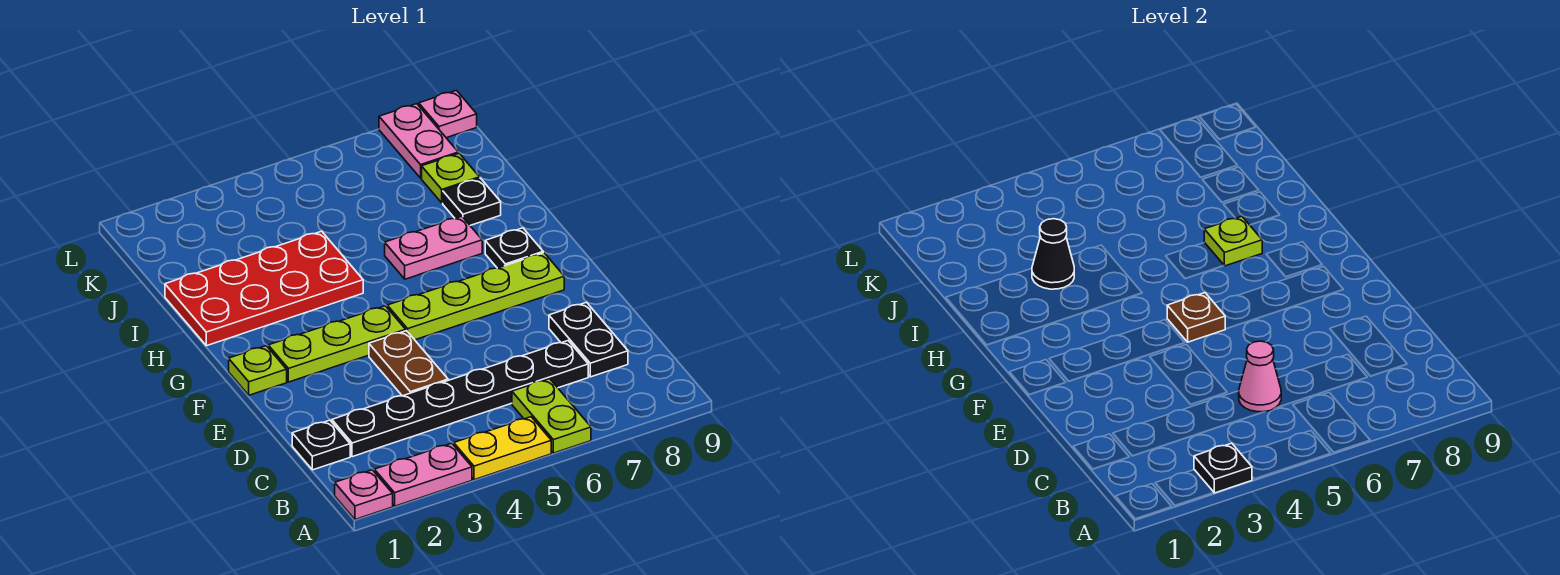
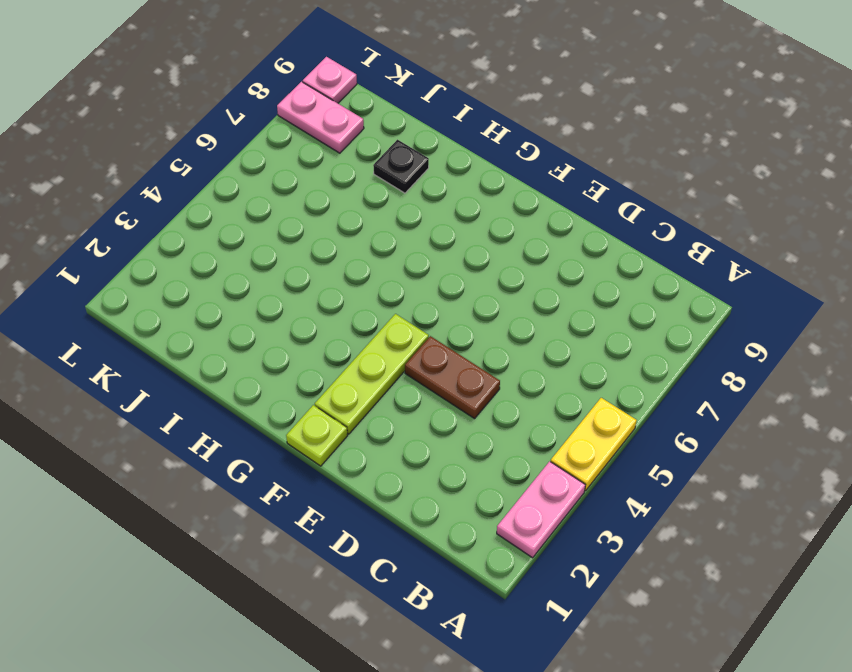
none -> pink plate A1 level 1
none -> lime plate A6:B6 level 1
none -> black plate C1 level 1

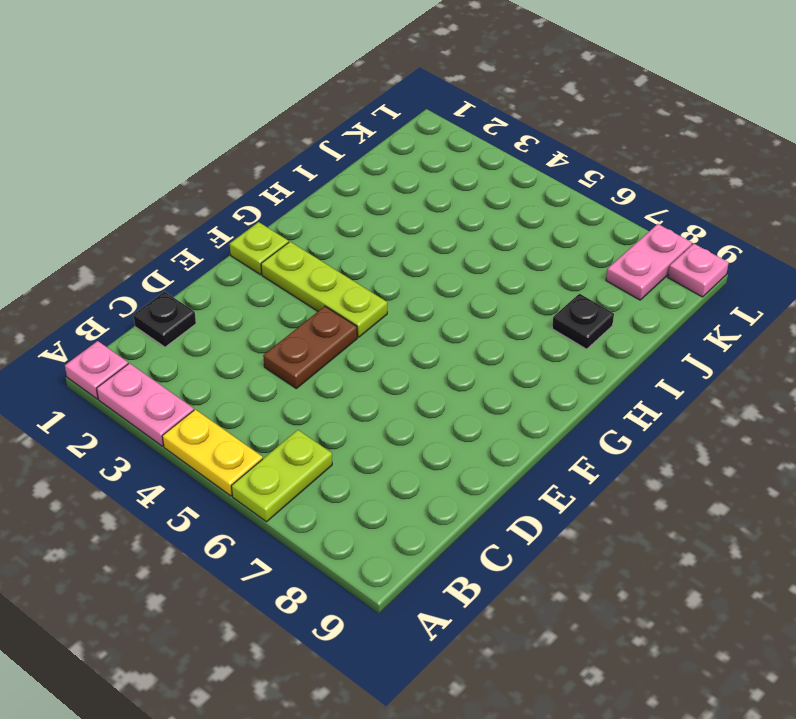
none -> black plate C2:C7 level 1
none -> black plate C8:D8 level 1
none -> lime plate F5:F8 level 1

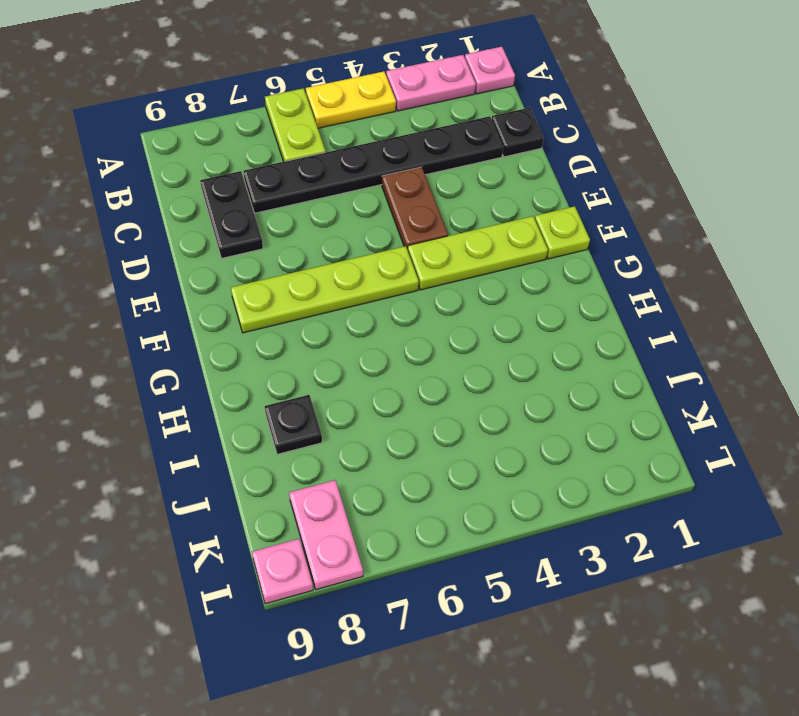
none -> black plate G8 level 1
none -> red plate H1:I4 level 1
none -> pink plate H6:H7 level 1

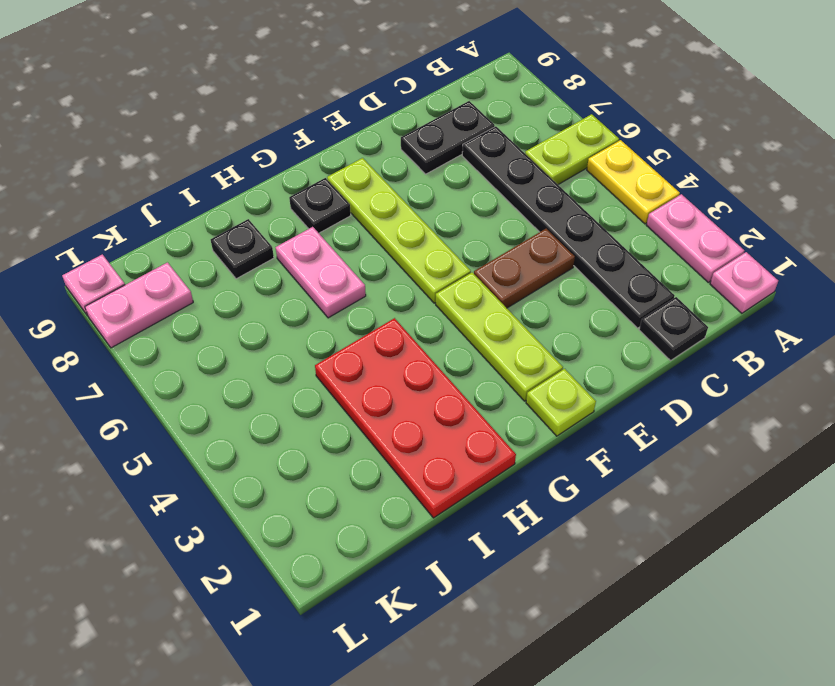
none -> lime plate J8 level 1
none -> black plate A3 level 2
none -> pink cone C5 level 2

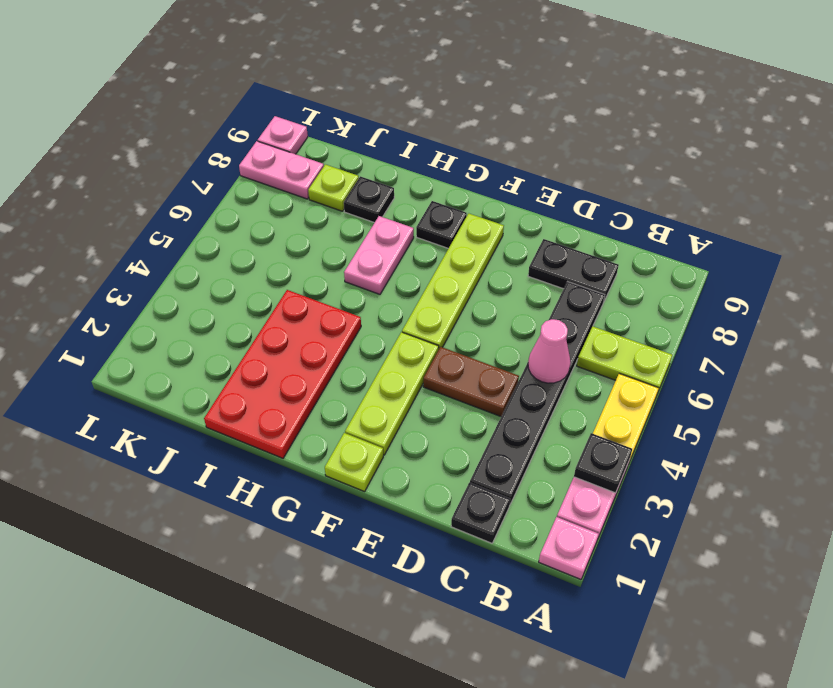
none -> brown plate F5 level 2
none -> lime plate H7 level 2
none -> black cone I3 level 2

